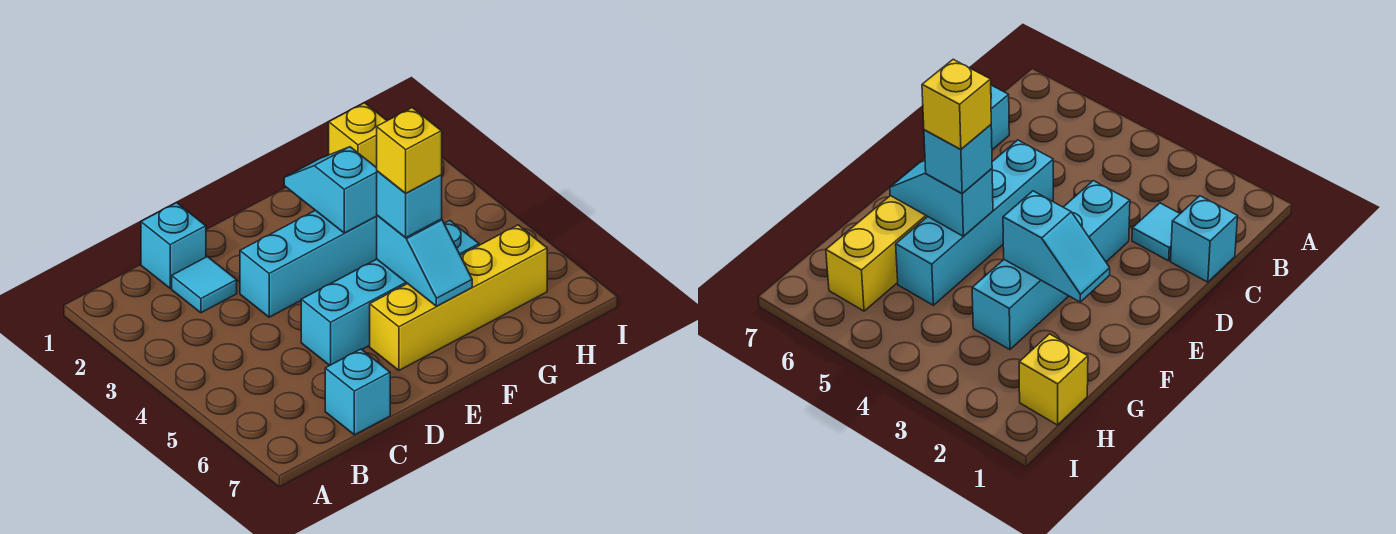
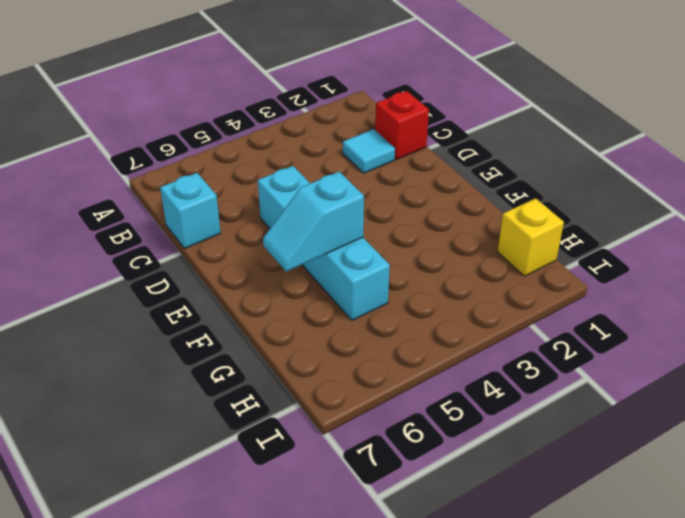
red brick C1 level 1 -> cyan brick C1 level 1
none -> cyan brick D3:G3 level 1
none -> yellow brick E6:H6 level 1

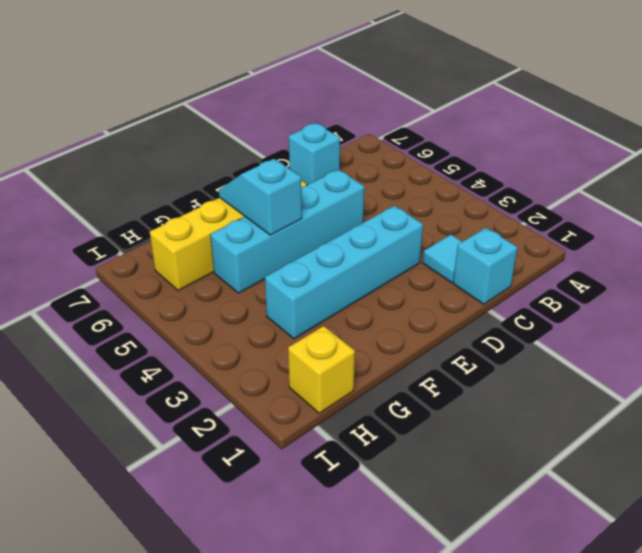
none -> cyan slope F2:F3 level 2 top 3
none -> cyan brick F5 level 3

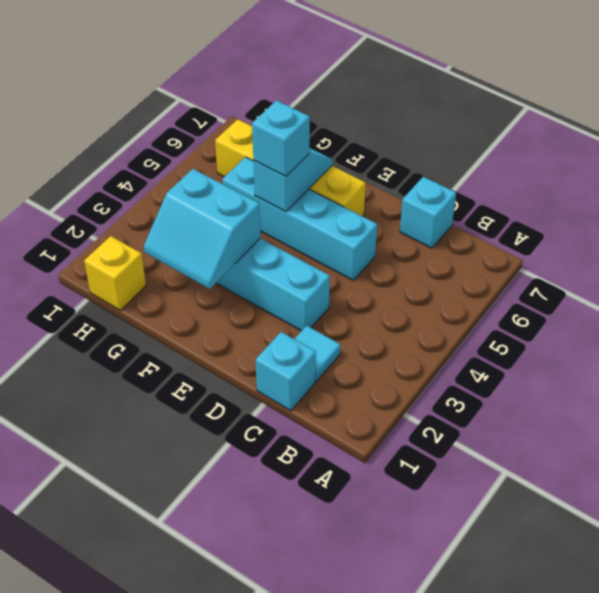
cyan slope F2:G3 level 2 top 3 -> cyan slope F2:F3 level 2 top 3
none -> yellow brick F5 level 4

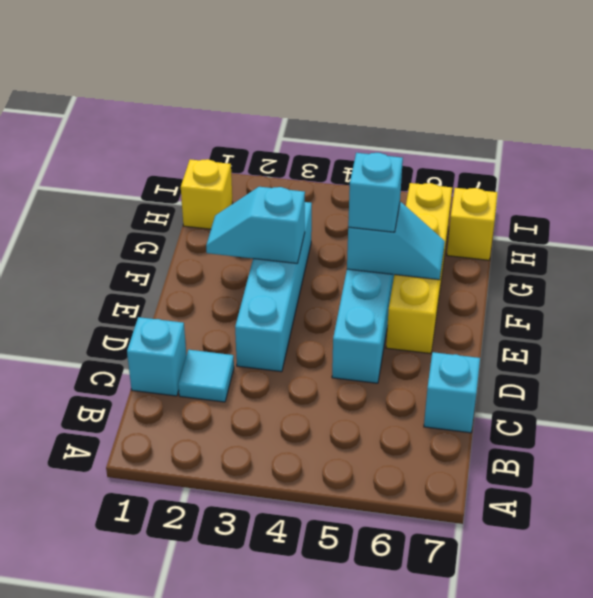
yellow brick H7 level 1 -> yellow brick F5 level 4

